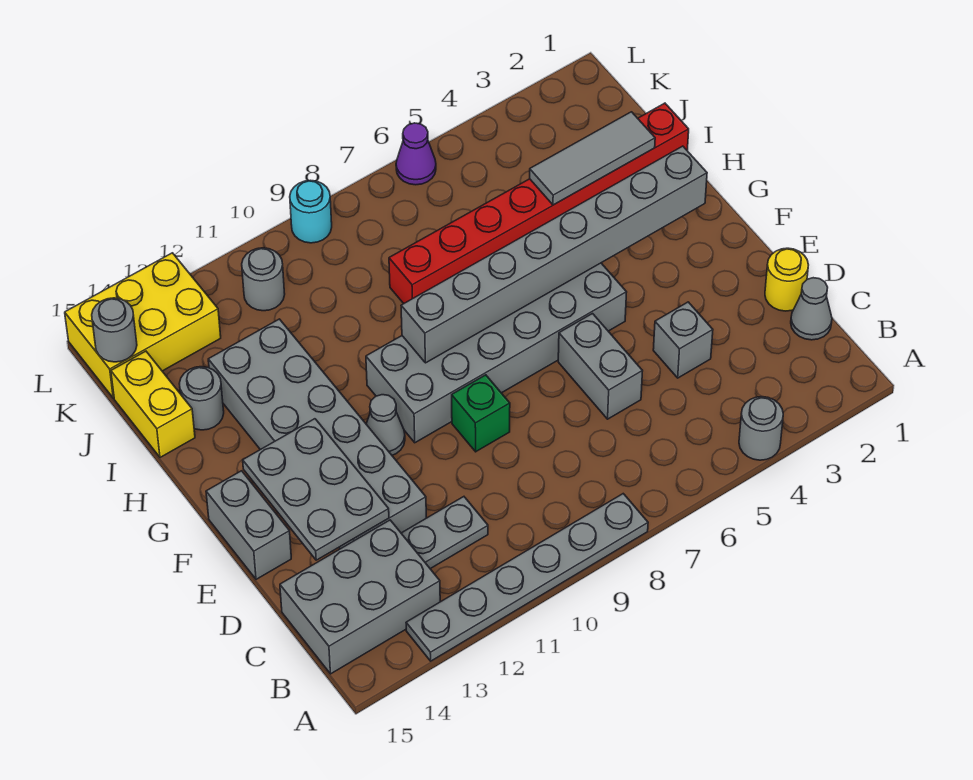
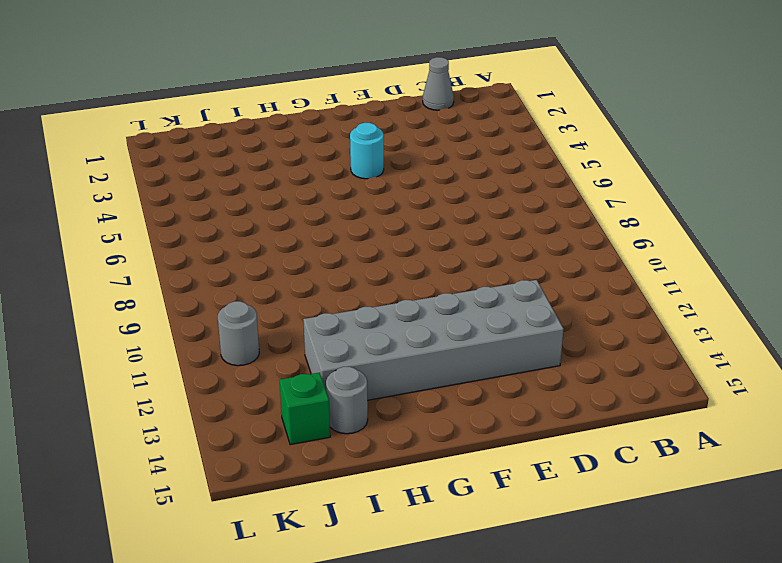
cyan round brick F4 level 1 -> cyan round brick L9 level 1
green brick J14 level 1 -> green brick E9 level 1
none -> grey round brick A4 level 1
none -> grey plate A8:A13 level 1
none -> grey brick B13:C15 level 1

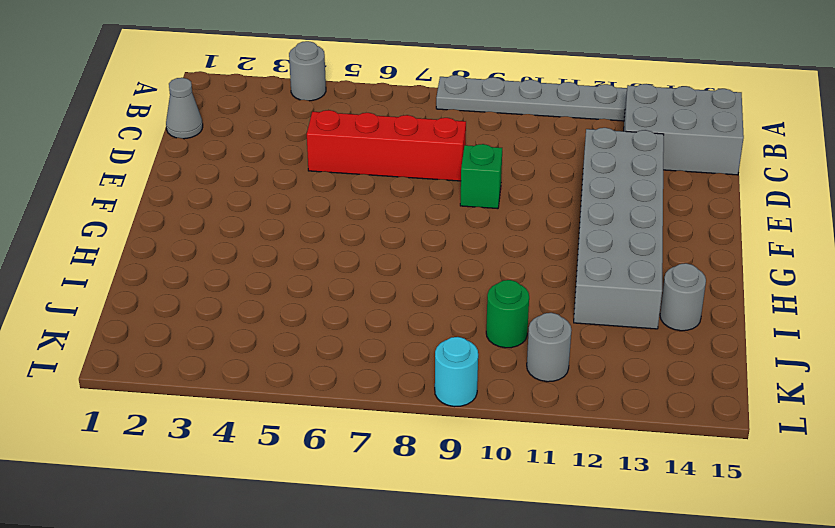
red brick D5:D8 level 1 -> grey brick D6:E6 level 1
green round brick J10 level 1 -> none
none -> grey plate C11:C12 level 1
none -> yellow round brick D1 level 1
none -> grey brick D4 level 1

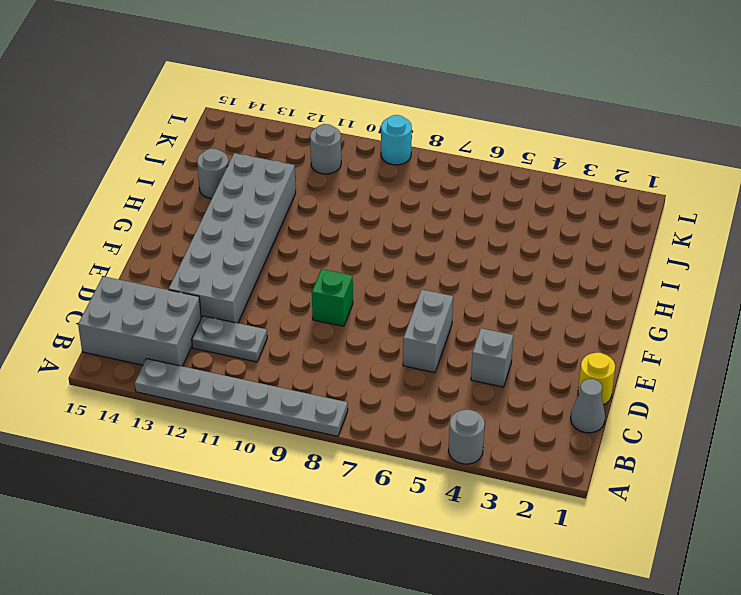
none -> grey brick E15:F15 level 1
none -> grey brick F5:G10 level 1
none -> grey cone F11 level 1

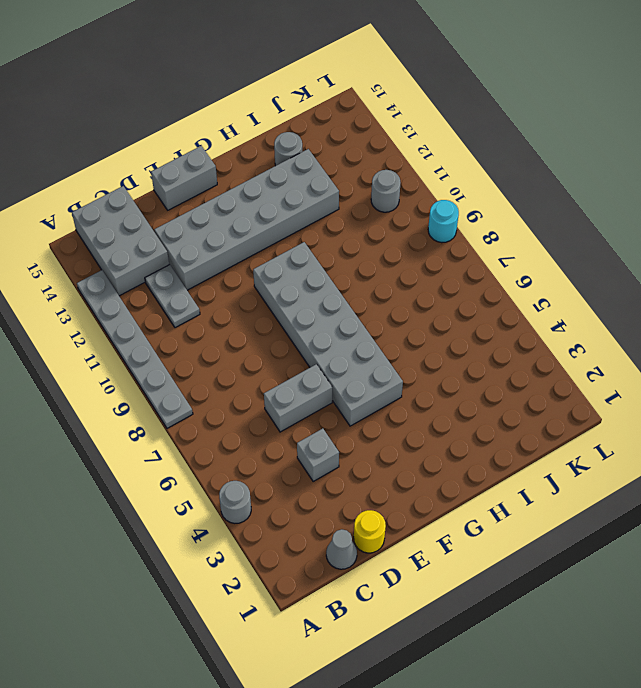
none -> green brick E9 level 1
none -> grey cone F11 level 1
none -> red brick I1:I8 level 1

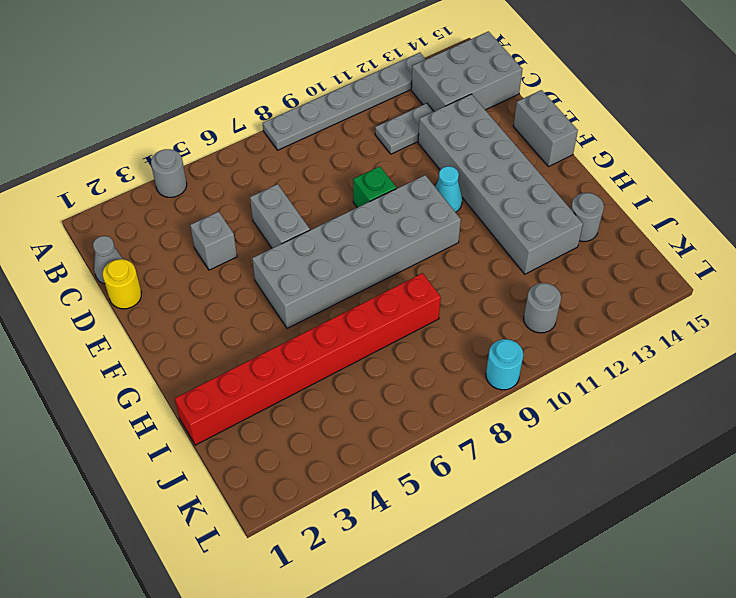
cyan cone F11 level 1 -> grey cone F11 level 1
none -> yellow brick I15:J15 level 1
none -> yellow brick K13:L15 level 1
none -> purple cone L6 level 1

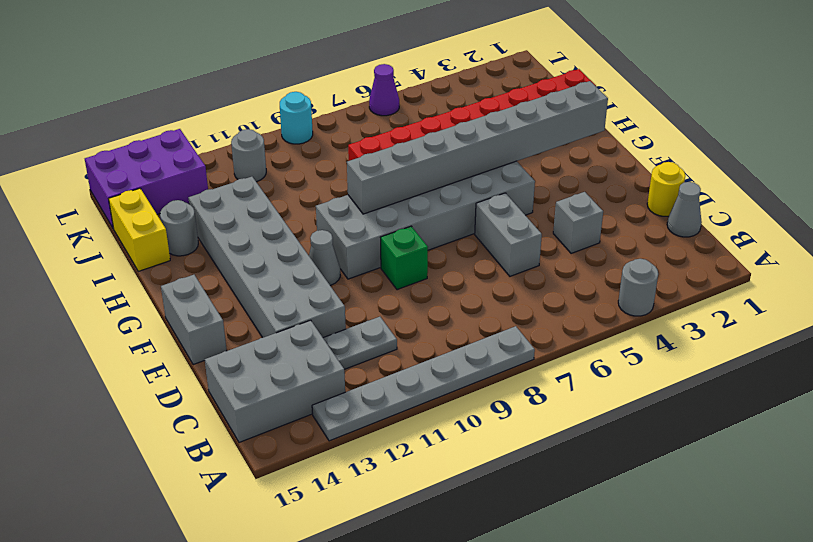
purple brick K13:L15 level 1 -> yellow brick K13:L15 level 1
none -> grey plate D13:F14 level 2
none -> grey tile I2:I4 level 2
none -> grey round brick K15 level 2

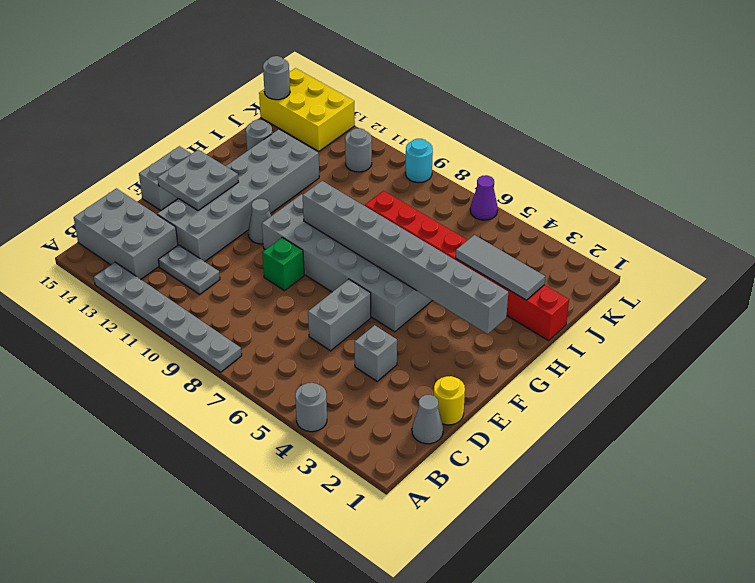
grey plate E13:F14 level 2 -> grey plate D13:F14 level 2
none -> yellow brick I15:J15 level 1

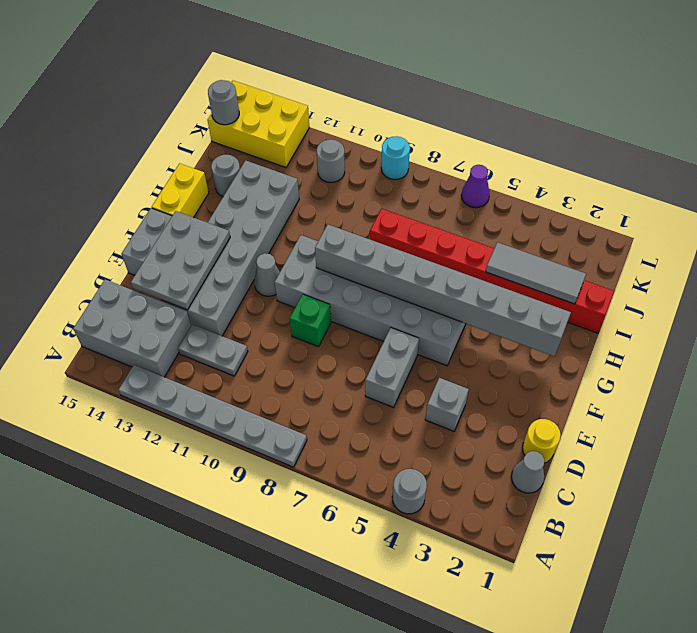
yellow brick G15:H15 level 1 -> yellow brick I15:J15 level 1

